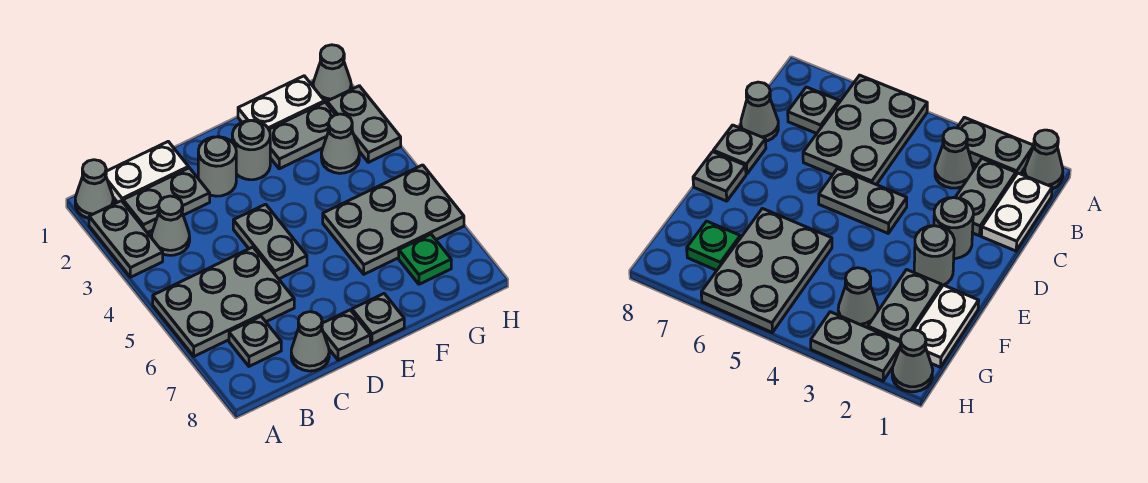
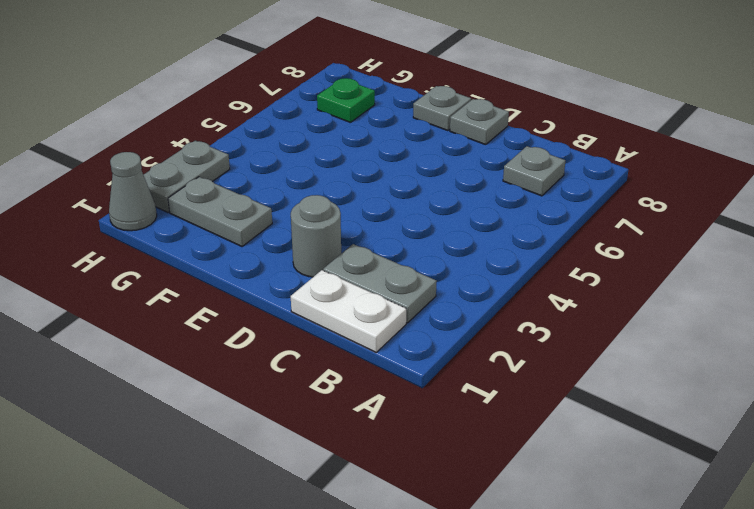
none -> grey cone A1 level 1
none -> grey plate A2:A3 level 1
none -> grey plate A5:C6 level 1

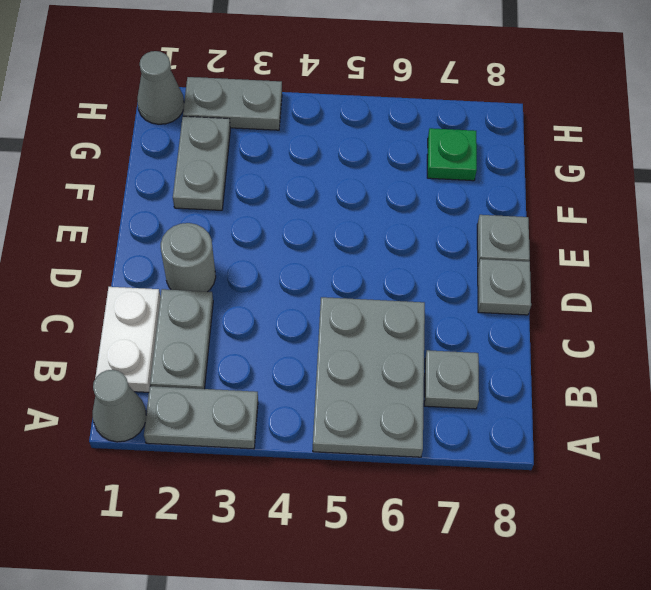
none -> grey cone B3 level 1
none -> grey cone C8 level 1
none -> grey plate D4:D5 level 1

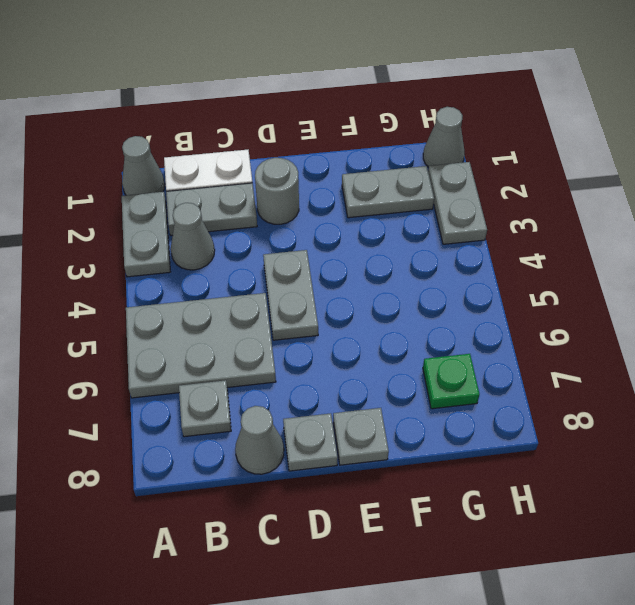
none -> grey round brick E2 level 1
none -> white plate F1:G1 level 1
none -> grey plate F5:H6 level 1

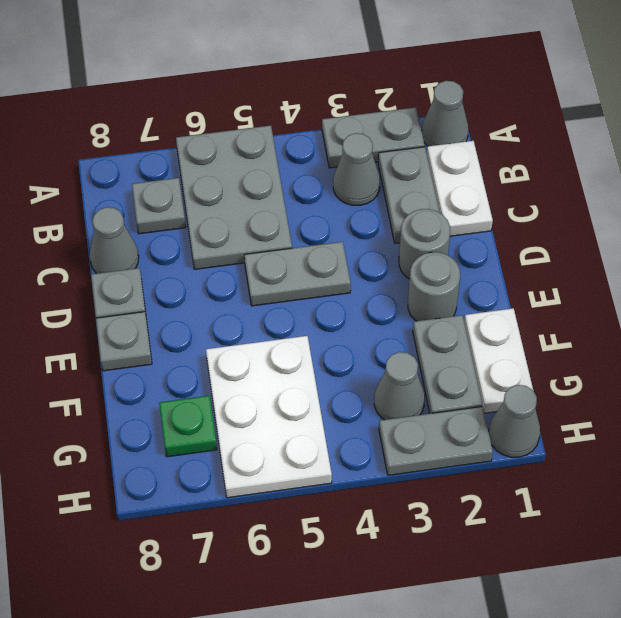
white plate F5:H6 level 1 -> grey plate F5:H6 level 1

